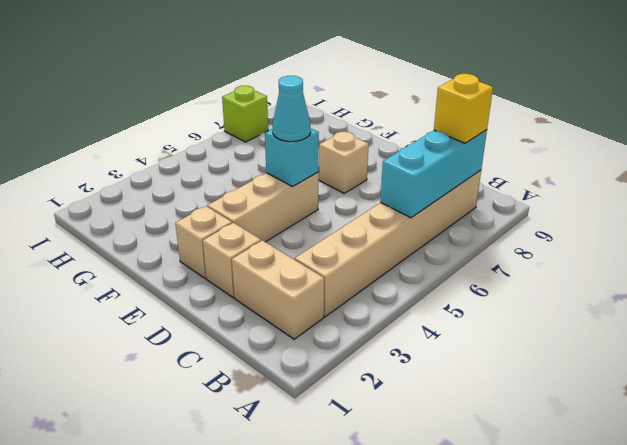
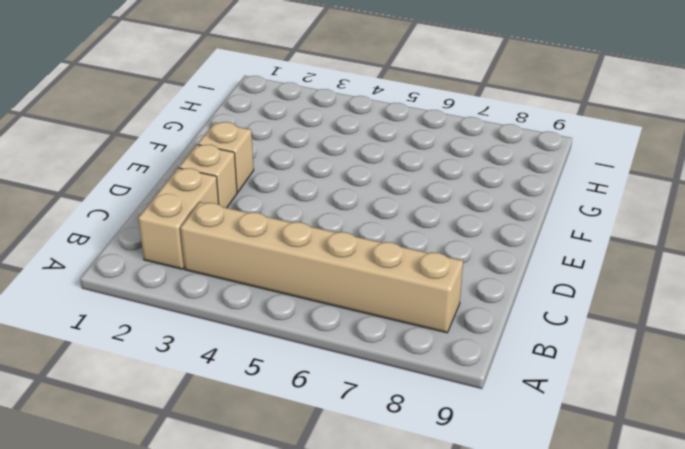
none -> tan brick E3:E5 level 1
none -> tan brick E7 level 1

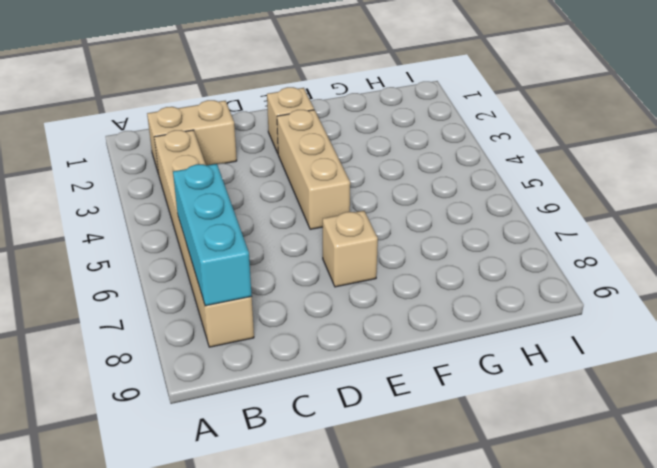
none -> tan brick D2 level 1
none -> lime brick I7 level 1

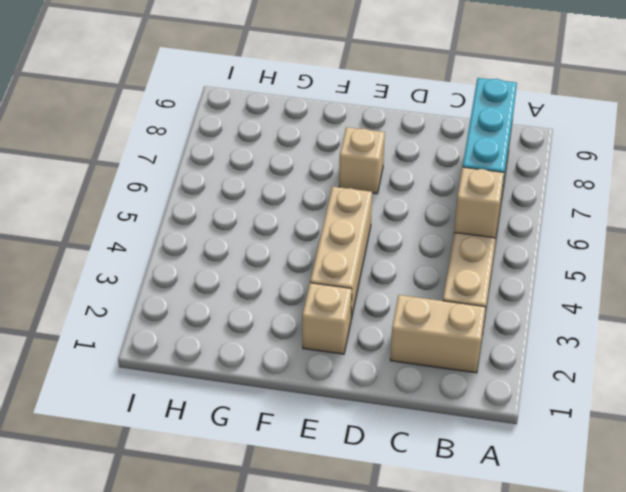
tan brick B5 level 2 -> tan brick D2 level 1
none -> lime brick I7 level 1
none -> cyan brick E5 level 2

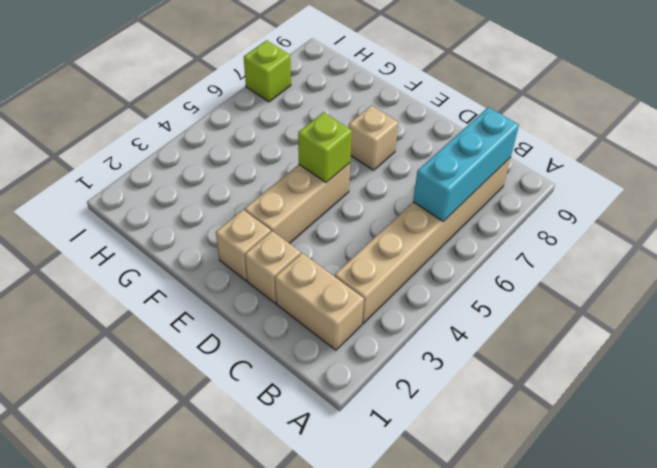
lime brick E5 level 2 -> cyan brick E5 level 2
none -> yellow brick B8 level 3
none -> cyan cone E5 level 3

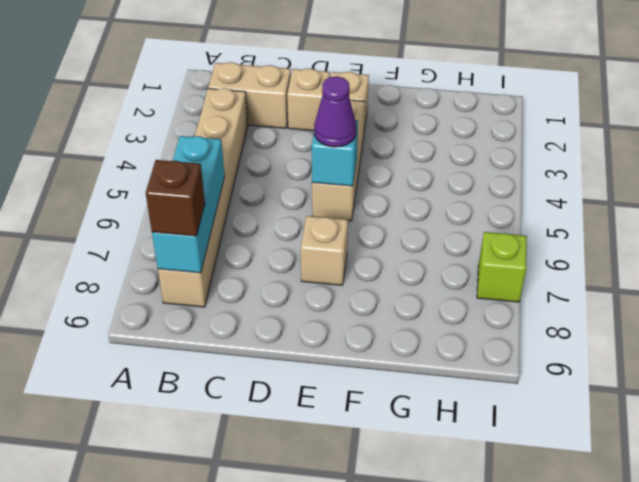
brown brick B8 level 3 -> yellow brick B8 level 3
purple cone E5 level 3 -> cyan cone E5 level 3

